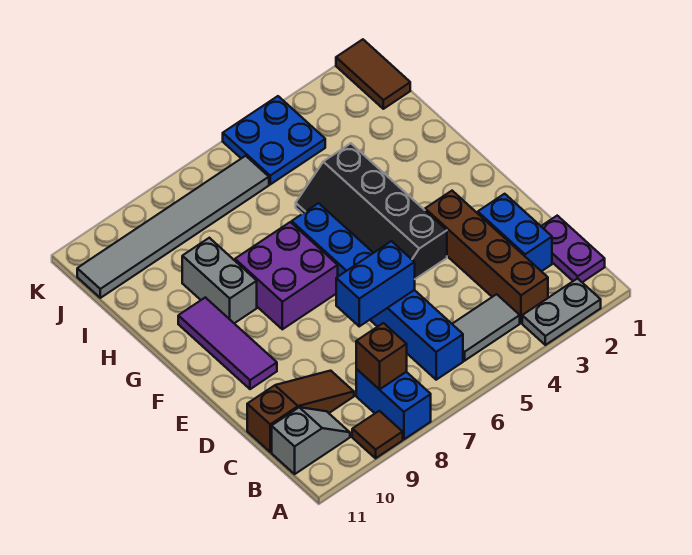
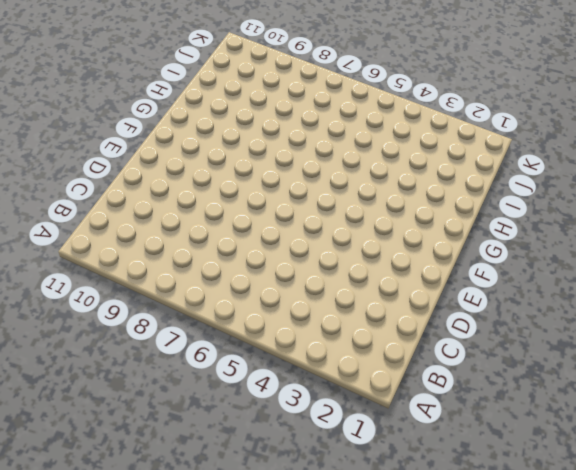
none -> grey plate A2:A3 level 1
none -> blue brick A8:B8 level 1
none -> brown tile A9 level 1

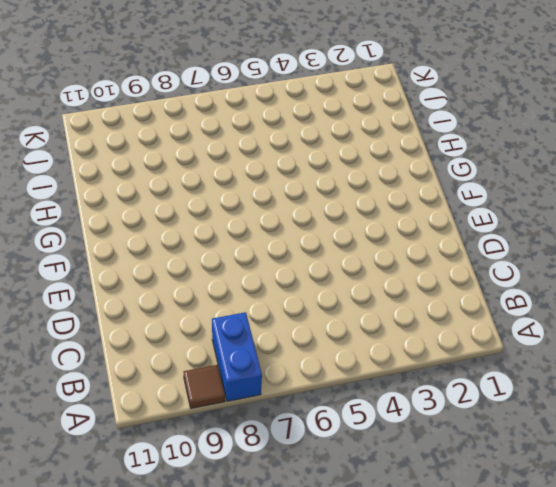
none -> grey plate A2:A3 level 1
none -> purple plate B1:C1 level 1
none -> brown brick B3:E3 level 1

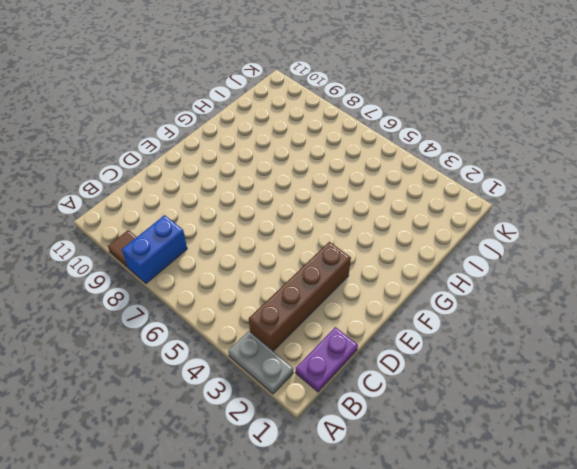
none -> grey tile B4:B5 level 1
none -> blue brick B6:G6 level 1
none -> grey slope B10:B11 level 1 top 11

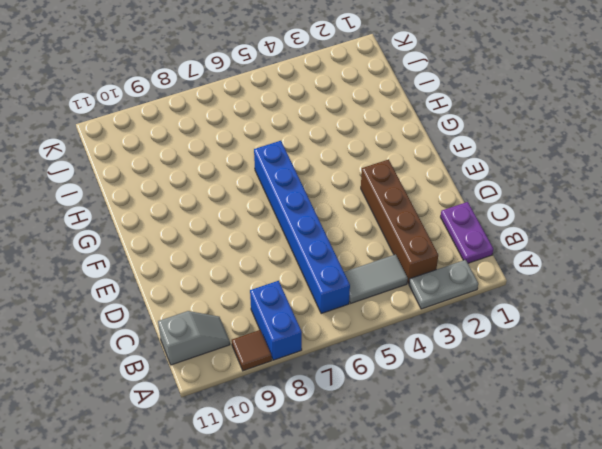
none -> blue brick C2:D2 level 1
none -> brown slope C9:C11 level 1 top 11
none -> black slope E4:H5 level 1 top 4

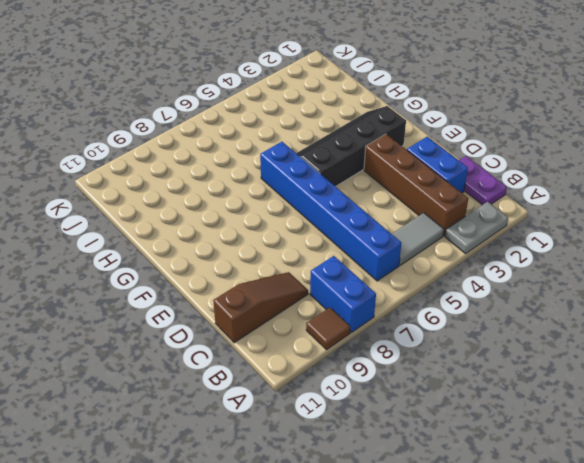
black slope F2:G5 level 1 top F -> black slope E4:H5 level 1 top 4
none -> grey slope B10:B11 level 1 top 11
none -> purple tile E10:G10 level 1
none -> purple brick F7:G8 level 1

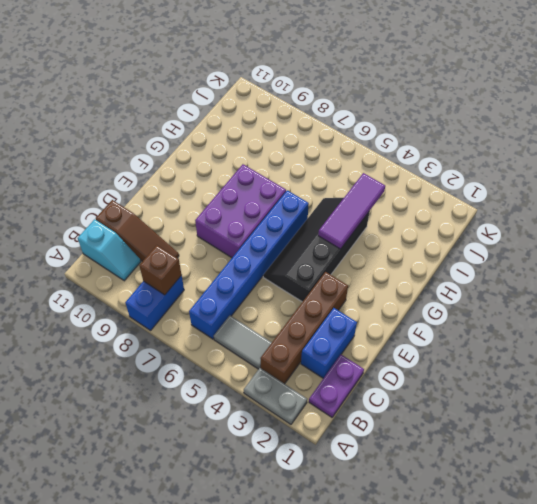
cyan slope B10:B11 level 1 top 11 -> grey slope B10:B11 level 1 top 11
purple brick E7:G8 level 1 -> purple brick F7:G8 level 1
purple tile G4:I4 level 2 -> purple tile E10:G10 level 1
none -> brown tile A9 level 1
none -> grey brick G9:H9 level 1
none -> brown tile J1:K1 level 1

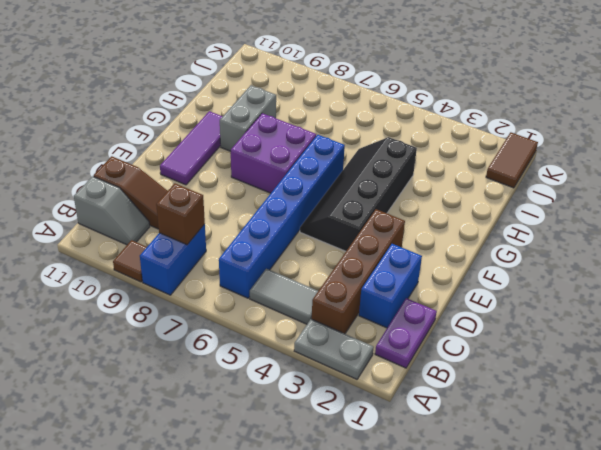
none -> blue plate J4:K5 level 1
none -> grey tile J6:J11 level 1
none -> blue brick D6:D7 level 2

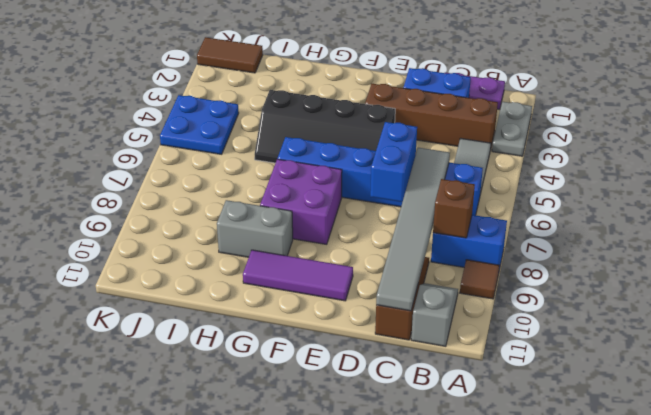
grey tile C6:C11 level 2 -> grey tile J6:J11 level 1

